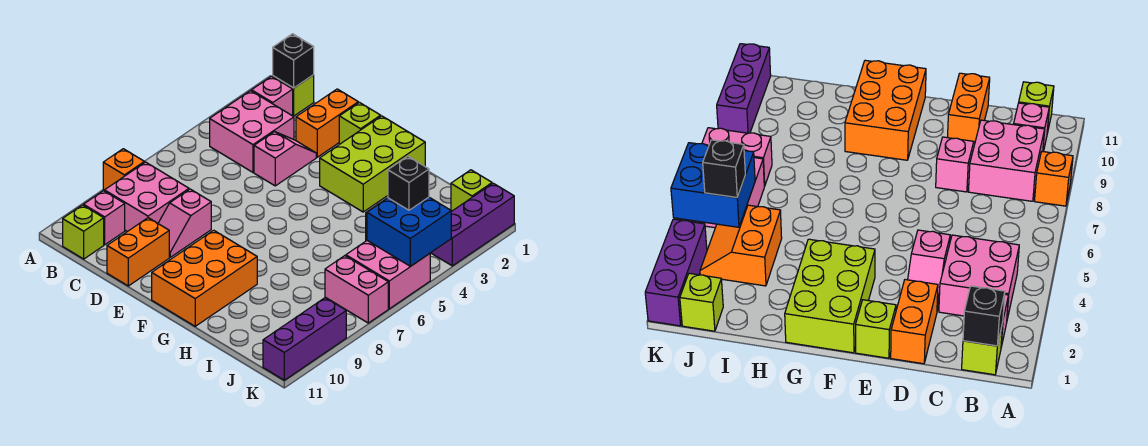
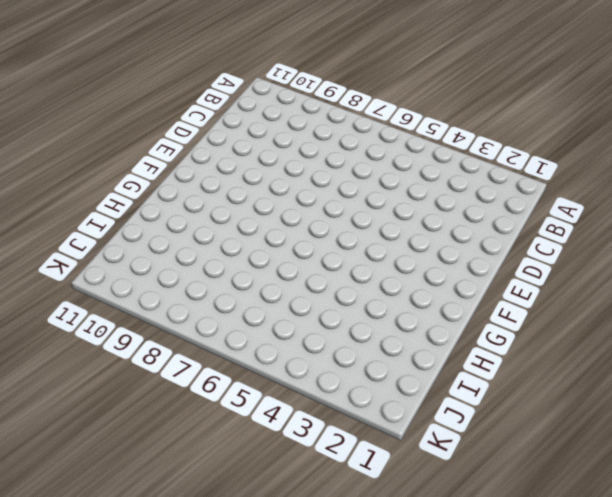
none -> orange brick A8 level 1
none -> lime brick B1 level 1
none -> pink brick B2 level 1

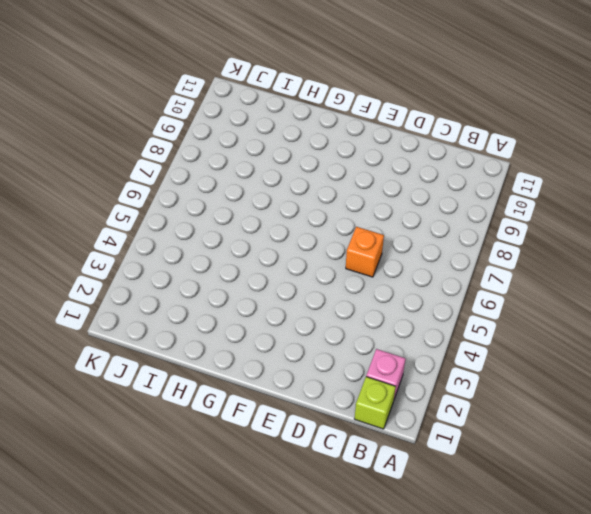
orange brick D6 level 1 -> orange brick A8 level 1
none -> pink brick B3:C4 level 1
none -> pink brick B8:C9 level 1
none -> pink brick B10 level 1

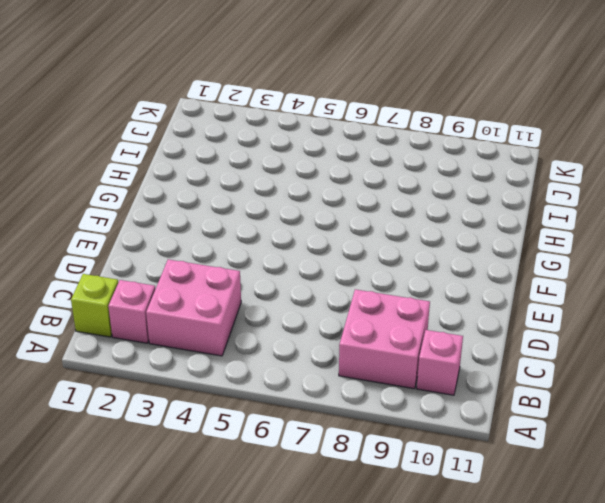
none -> orange brick A8 level 1
none -> lime brick B11 level 1
none -> orange brick D1:D2 level 1

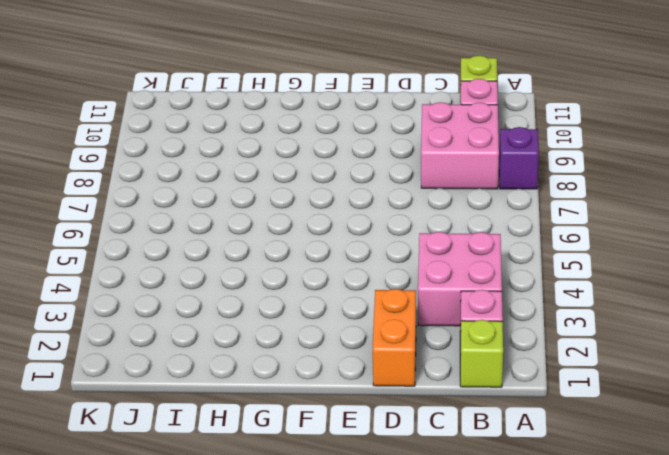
purple brick A8 level 1 -> orange brick A8 level 1
none -> pink slope D3:D4 level 1 top 4
none -> pink slope D8:D9 level 1 top 8
none -> orange brick D10:D11 level 1

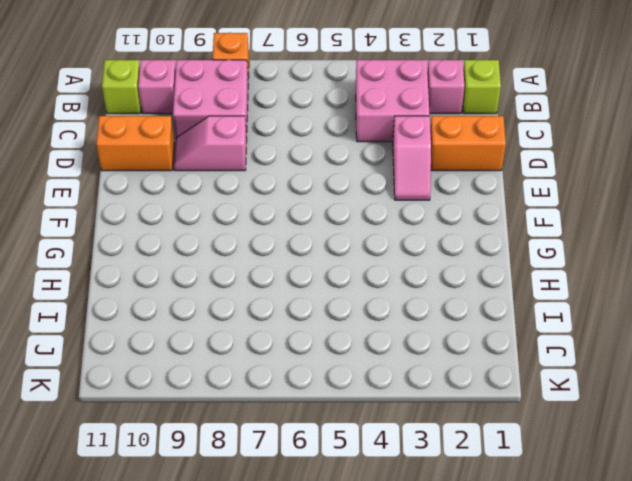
pink slope D3:E3 level 1 top D -> pink slope D3:D4 level 1 top 4
none -> lime brick E1 level 1
none -> lime brick F1:G3 level 1
none -> orange brick F9:G11 level 1

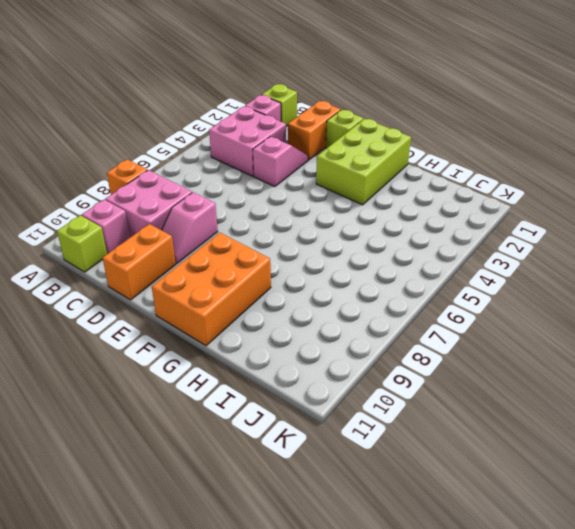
none -> orange slope I3:J4 level 1 top I
none -> lime brick J1 level 1
none -> pink brick J5:K6 level 1

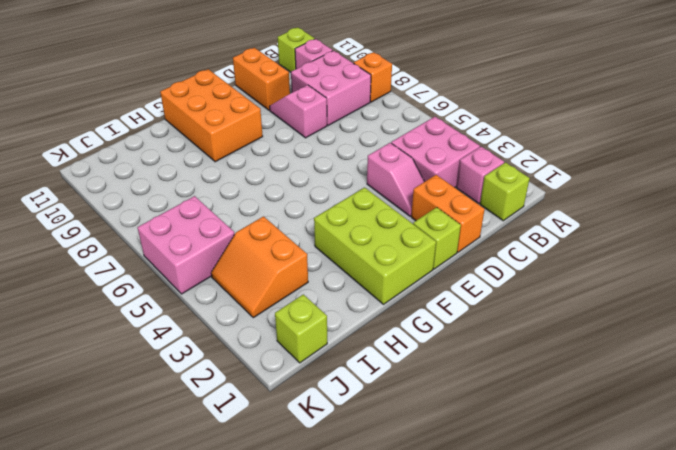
none -> pink brick J7:K7 level 1
none -> purple brick K1:K3 level 1
none -> purple brick K9:K11 level 1

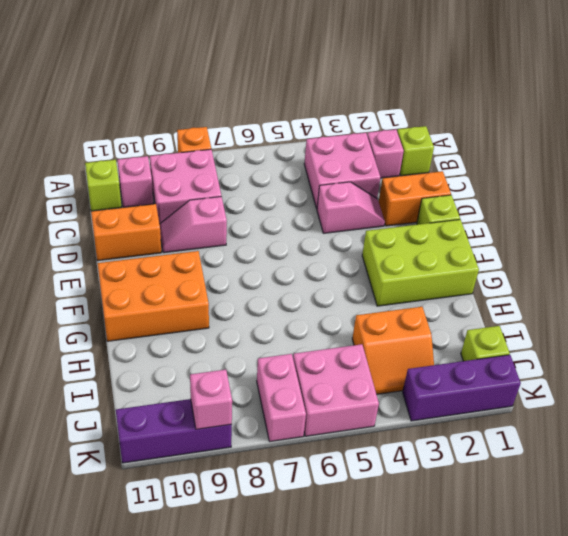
pink brick K9 level 2 -> none
none -> black brick B1 level 2
none -> blue brick J4:K5 level 2
none -> black brick J4 level 3

